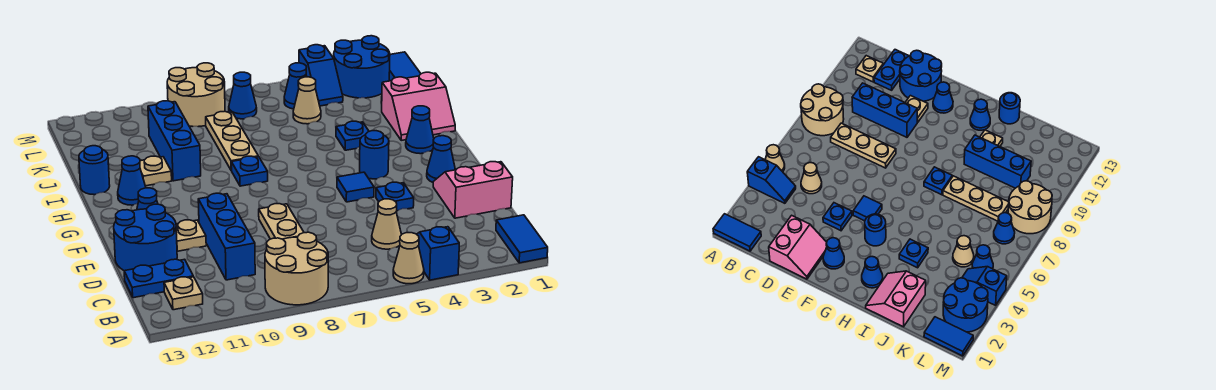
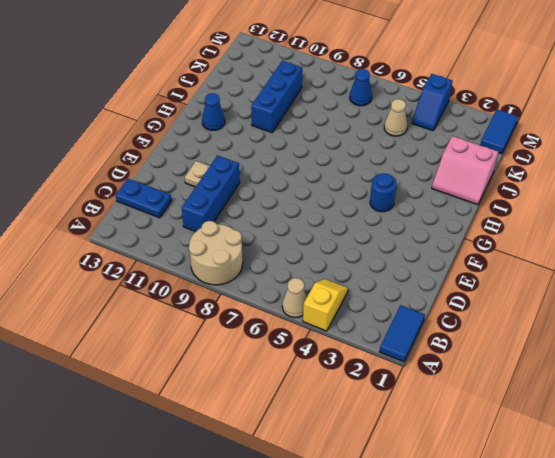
yellow slope A4:B4 level 1 top A -> blue slope A4:B4 level 1 top A
none -> tan plate B12 level 1
none -> tan cone C5 level 1
none -> tan plate C8:E8 level 1
none -> pink slope D1:E2 level 1 top D

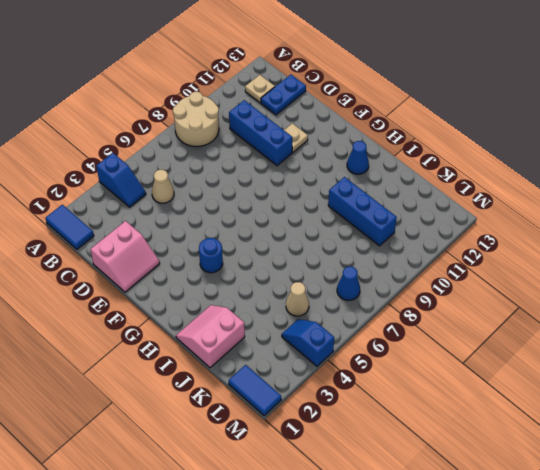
none -> tan cone A5 level 1
none -> tan plate C8:E8 level 1
none -> blue round brick D12:E13 level 1
none -> blue plate E4 level 1

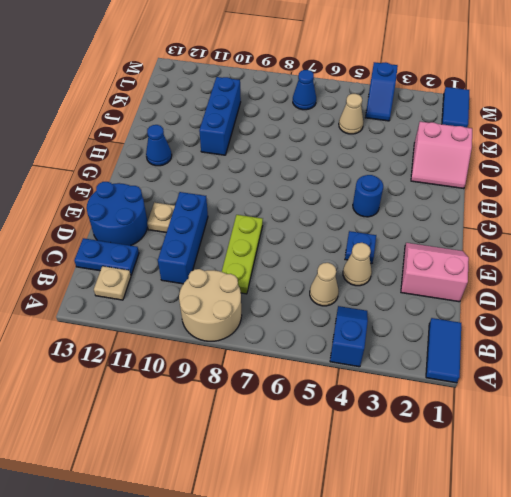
lime plate C8:E8 level 1 -> tan plate C8:E8 level 1
tan cone D4 level 1 -> tan cone A5 level 1
none -> blue cone F2 level 1
none -> blue tile F5 level 1
none -> blue cone F12 level 1
none -> blue cone H2 level 1

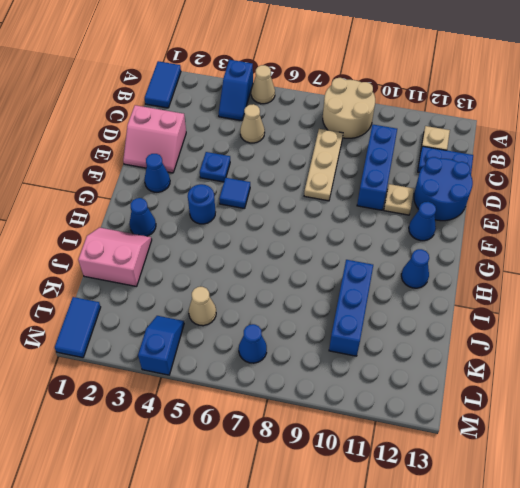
none -> blue plate H8 level 1
none -> blue plate I4 level 1
none -> tan plate I8:K8 level 1
none -> tan plate I11 level 1

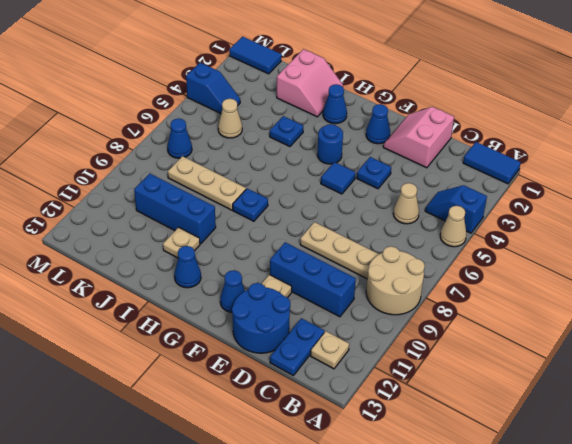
none -> blue round brick I13 level 1
none -> blue round brick L2:M3 level 1
none -> blue cone L5 level 1
none -> tan round brick L8:M9 level 1

